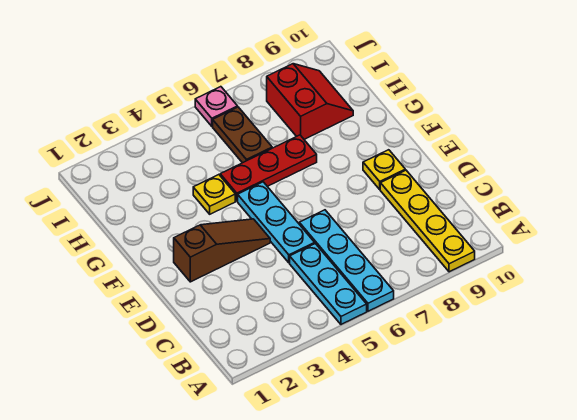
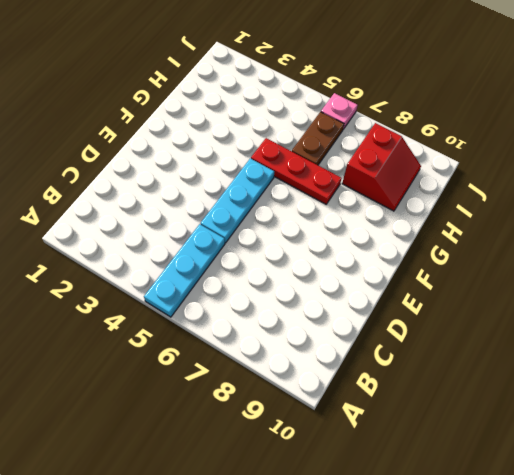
none -> cyan plate A6:D6 level 1
none -> yellow plate A9:D9 level 1

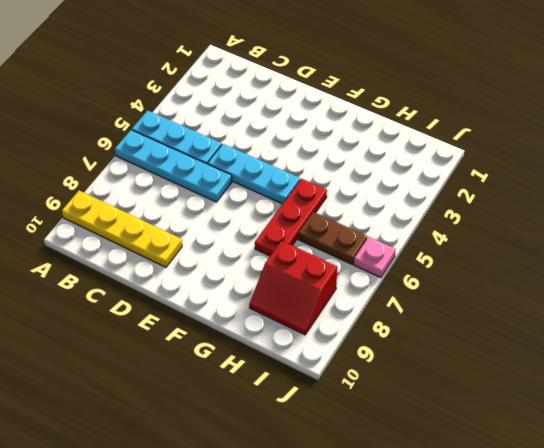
none -> brown slope E2:E4 level 1 top 2
none -> yellow plate E9 level 1

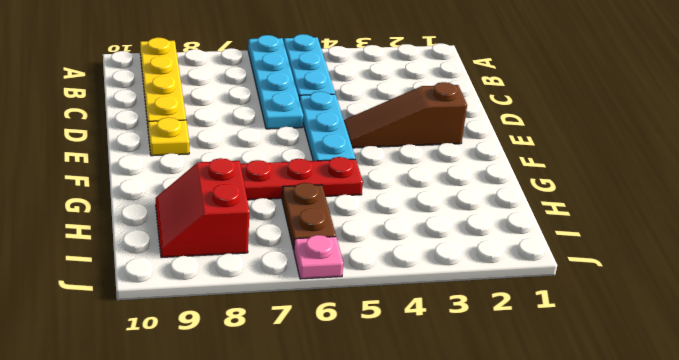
none -> yellow plate G4 level 1

